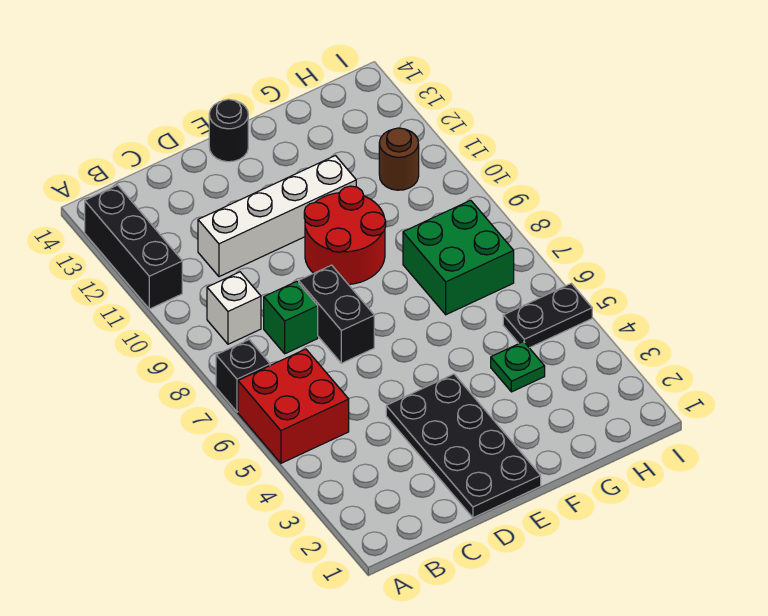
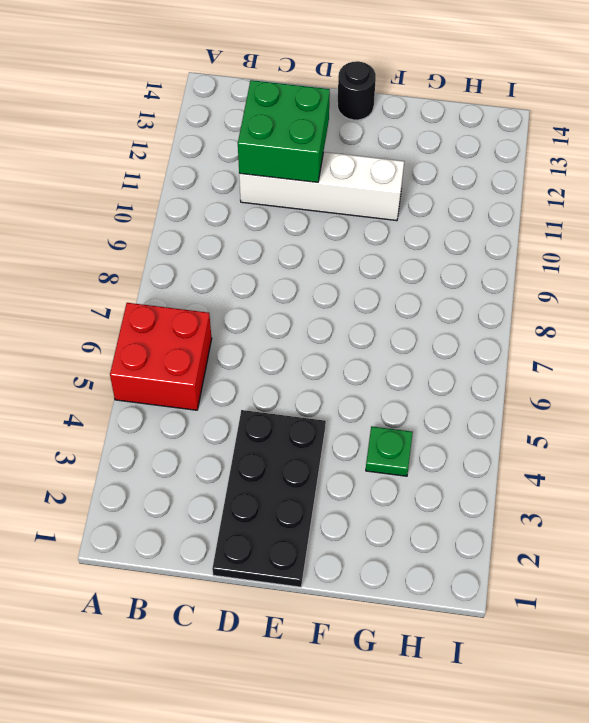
green brick C11:D12 level 2 -> green brick G7:H8 level 1
none -> black brick A7 level 1
none -> black brick A11:A13 level 1
none -> white brick B9 level 1

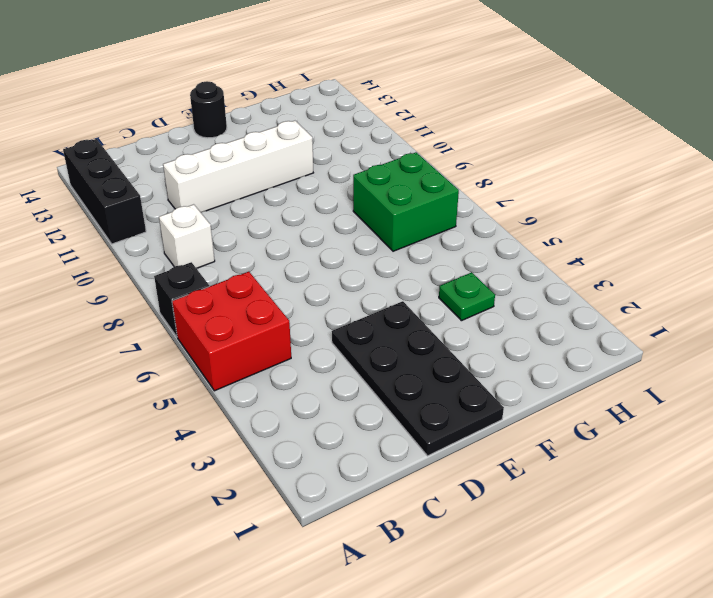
none -> green brick C8 level 1
none -> black brick D7:D8 level 1
none -> red round brick E9:F10 level 1

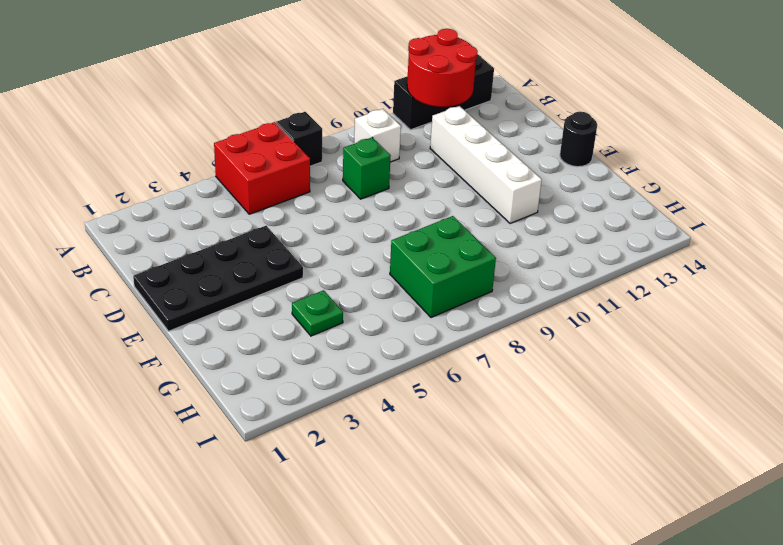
red round brick A11:B12 level 2 -> red round brick E9:F10 level 1
none -> black brick D7:D8 level 1
none -> black plate H5:I5 level 1
none -> brown round brick H11 level 1

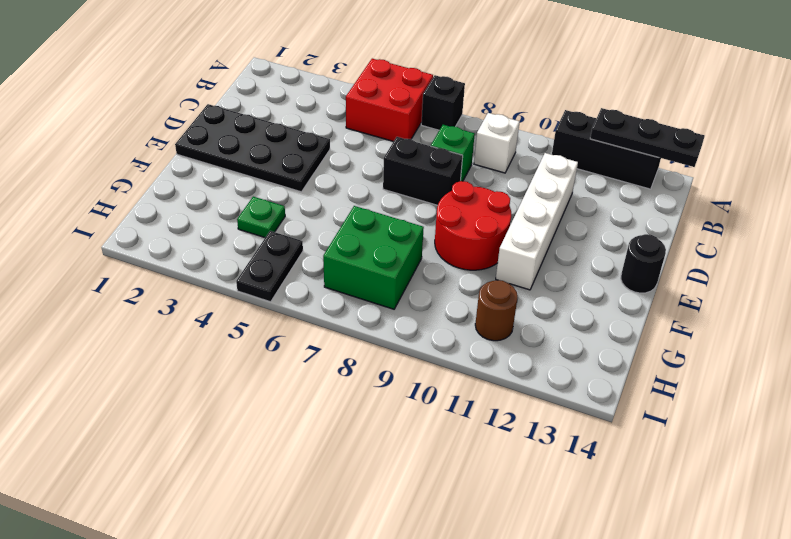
black plate A12:A14 level 2 -> none

